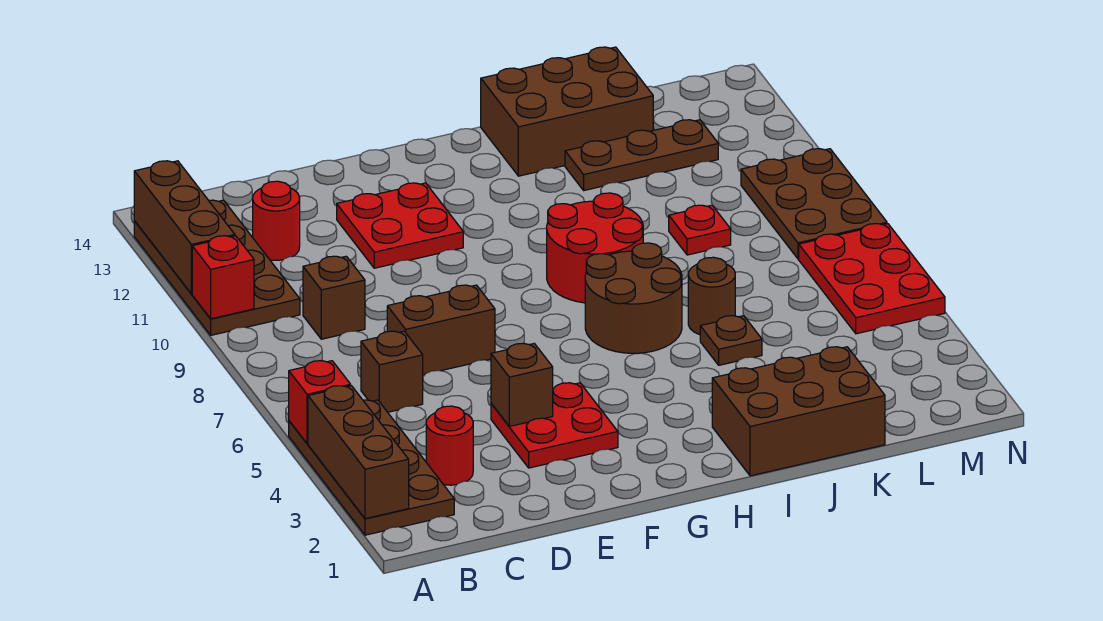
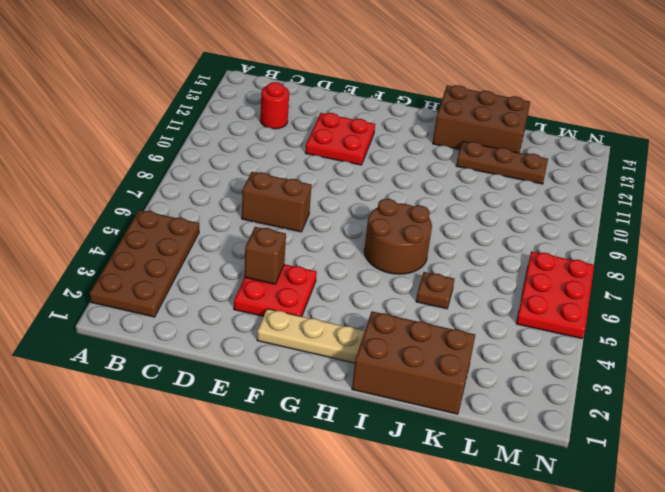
tan plate F2:H2 level 1 -> none
none -> brown plate A10:B13 level 1
none -> red round brick C3 level 1
none -> brown brick C6 level 1

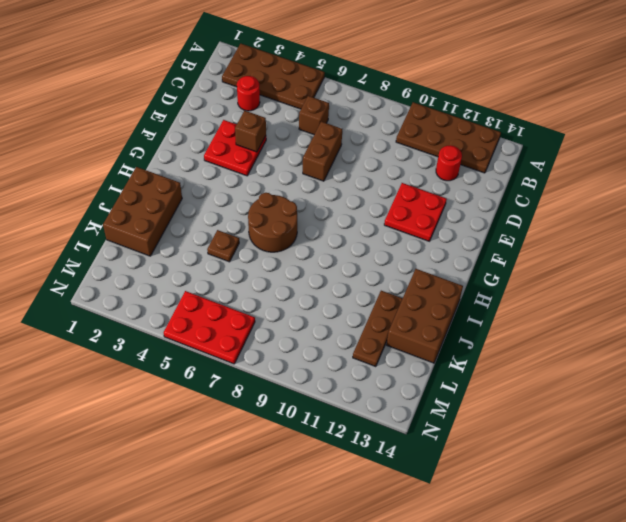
none -> brown brick C9 level 1
none -> red round brick H8:I9 level 1
none -> brown round brick J6 level 1

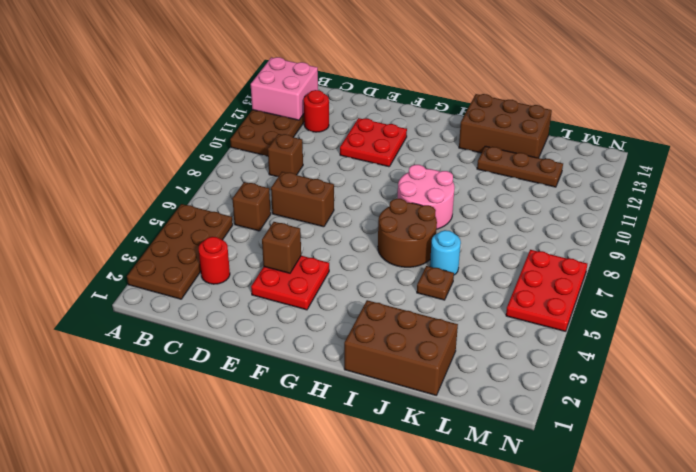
pink brick A12:B13 level 2 -> brown brick A11:A13 level 2
pink round brick H8:I9 level 1 -> red round brick H8:I9 level 1
cyan round brick J6 level 1 -> brown round brick J6 level 1
none -> red plate K9 level 1
none -> brown plate M8:N10 level 1
none -> brown brick A2:A4 level 2

